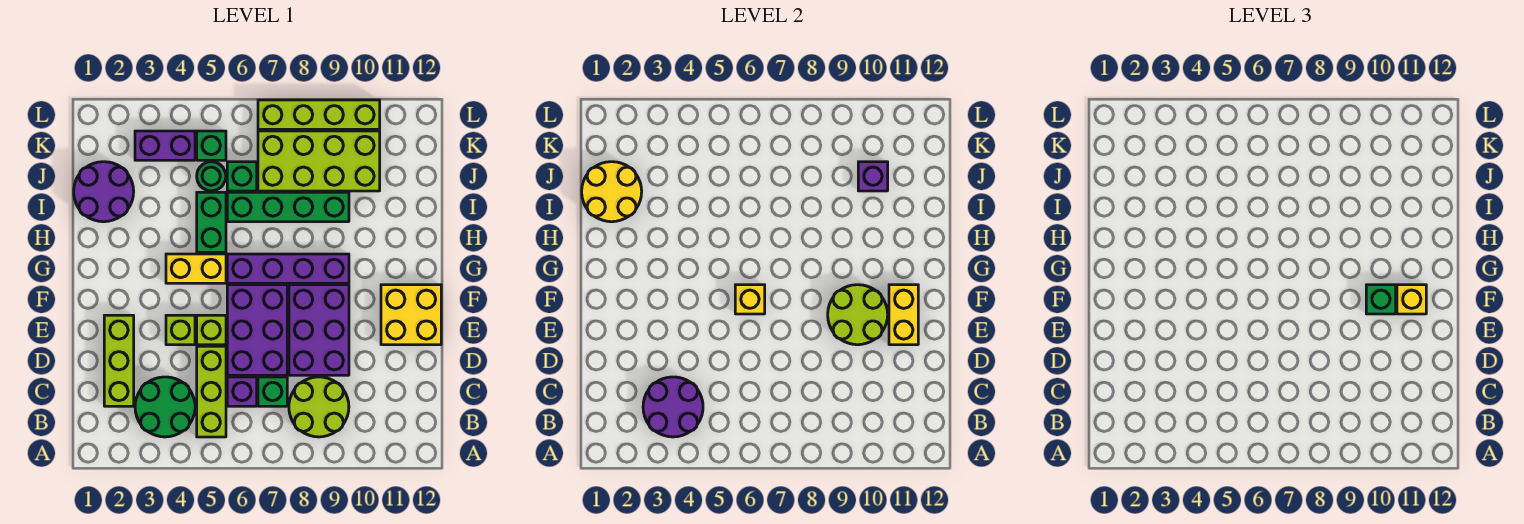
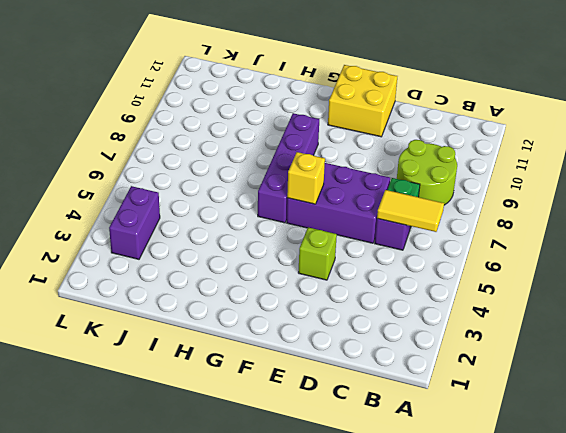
yellow tile B6:C6 level 2 -> none
none -> green round brick B3:C4 level 1
none -> lime brick B5:D5 level 1
none -> lime brick C2:E2 level 1
none -> purple brick D8:F9 level 1

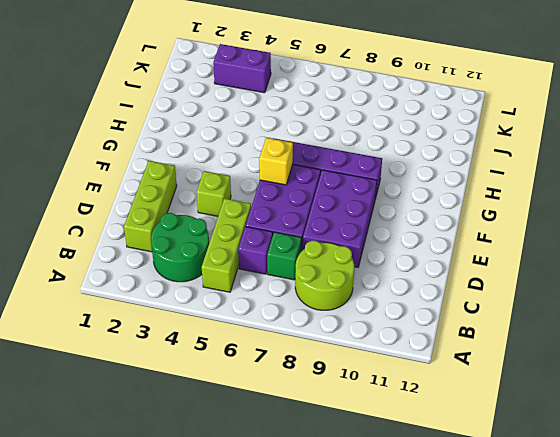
none -> lime brick E5 level 1
none -> yellow brick E11:F12 level 1
none -> yellow brick G4:G5 level 1
none -> green brick H5:I5 level 1

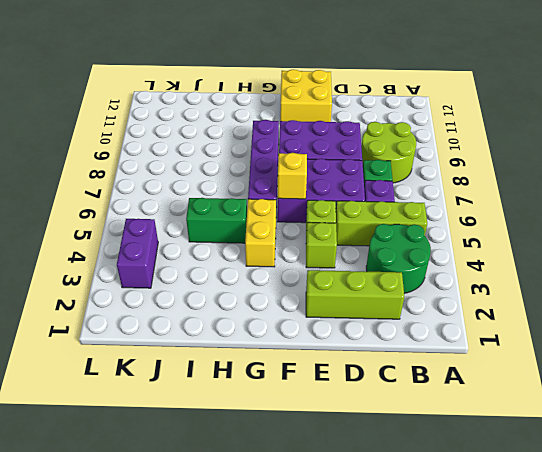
none -> purple round brick I1:J2 level 1
none -> green brick I6:I9 level 1
none -> green round brick J5 level 1
none -> green brick J6 level 1

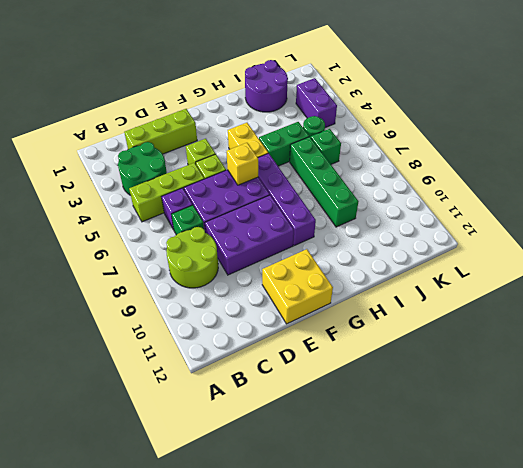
none -> lime brick J7:K10 level 1
none -> green brick K5 level 1
none -> lime brick L7:L10 level 1
none -> purple round brick B3:C4 level 2

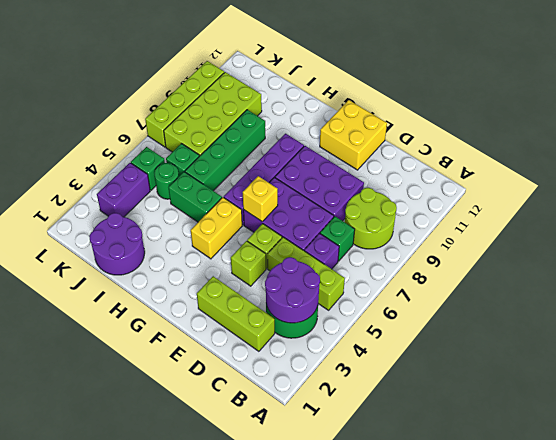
none -> lime round brick E9:F10 level 2
none -> yellow brick E11:F11 level 2
none -> yellow round brick I1:J2 level 2
none -> purple brick J10 level 2

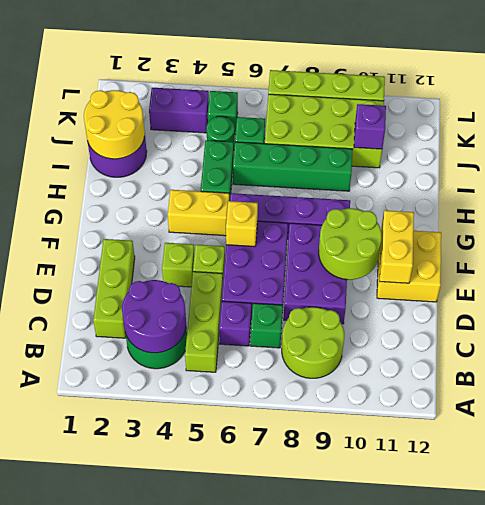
none -> green brick F10 level 3
none -> yellow brick F11 level 3

